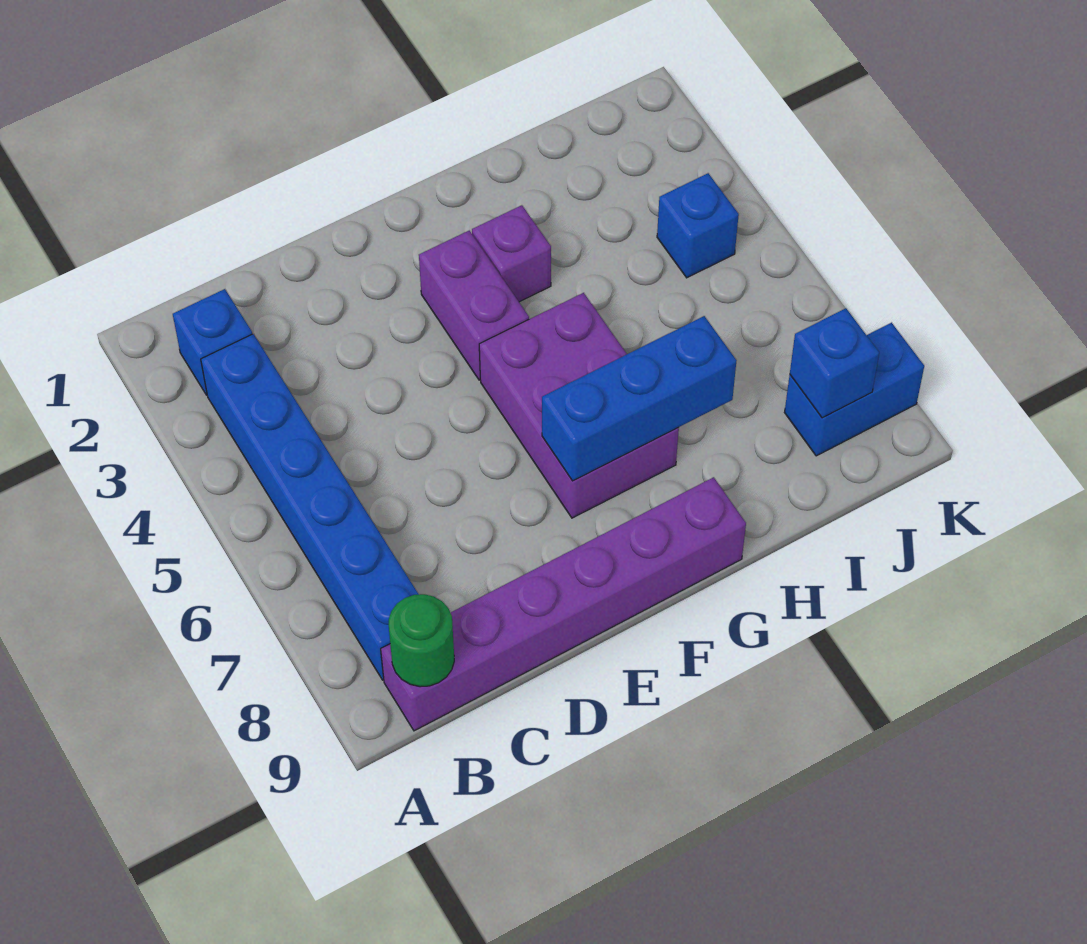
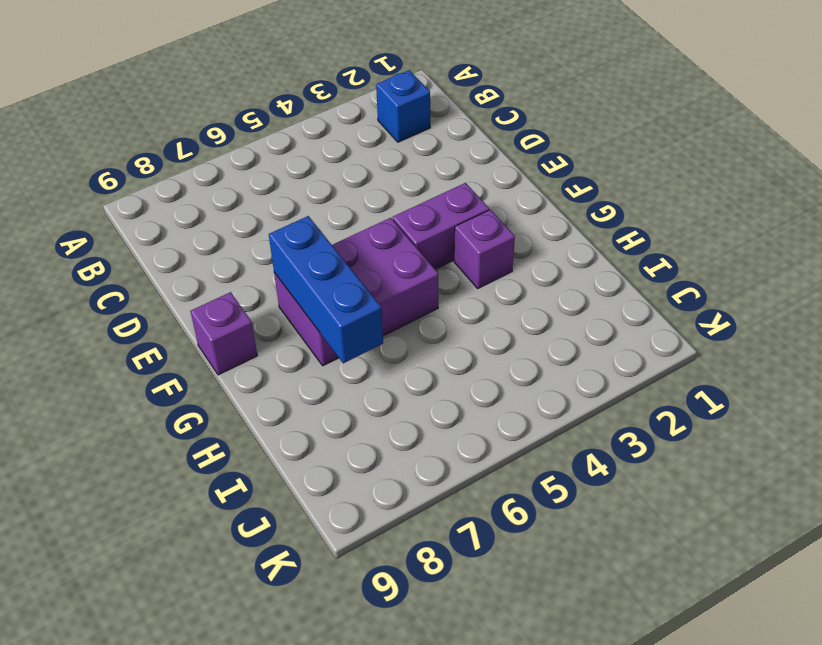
purple brick F9 level 1 -> purple brick B9:G9 level 1
none -> blue brick B3:B8 level 1
none -> blue brick J4 level 1

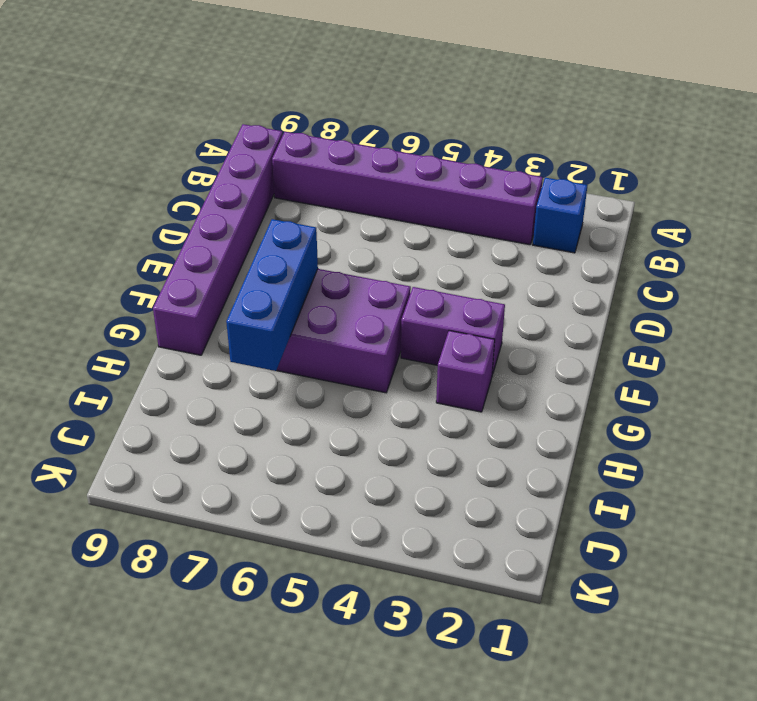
purple brick B3:B8 level 1 -> blue brick B3:B8 level 1
none -> blue brick J4 level 1
none -> blue brick J8:K8 level 1

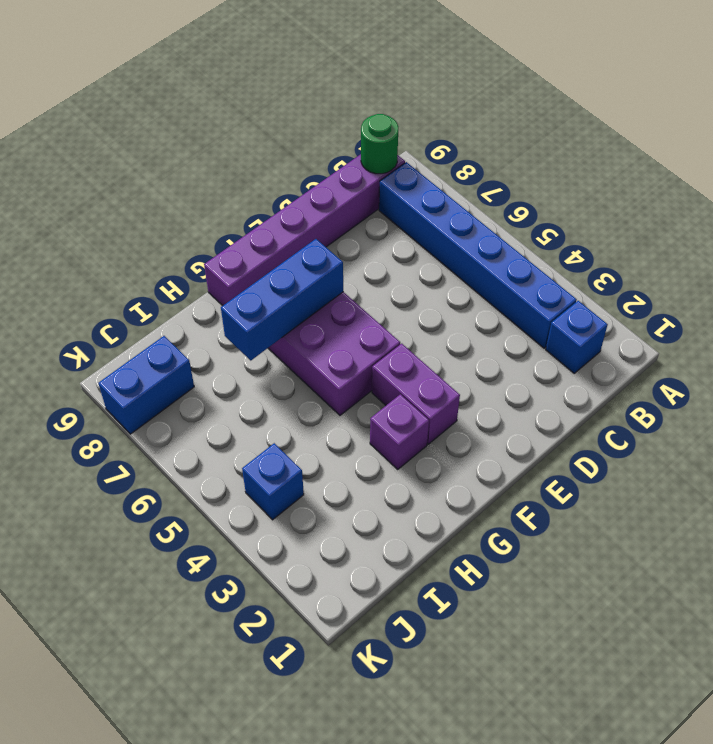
none -> blue brick J8 level 2

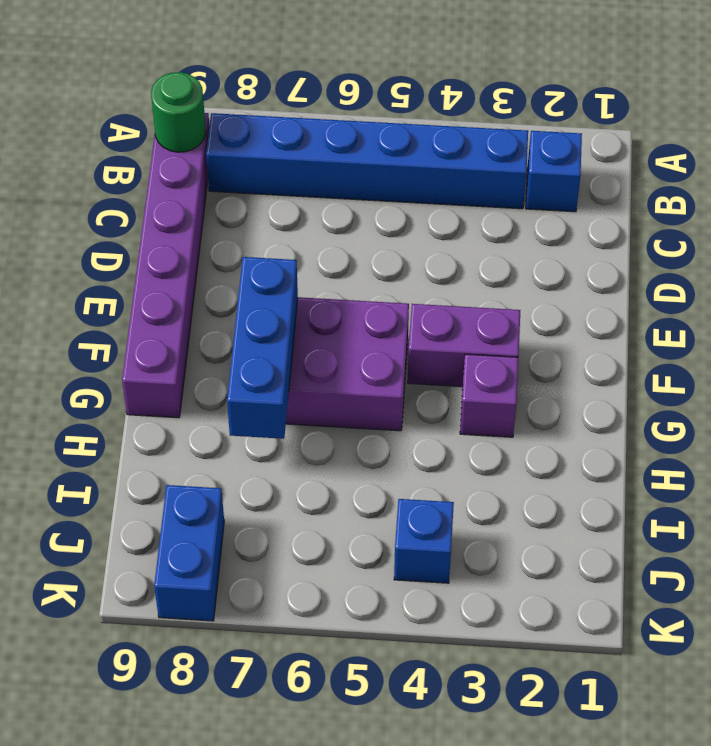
none -> blue brick J8 level 2

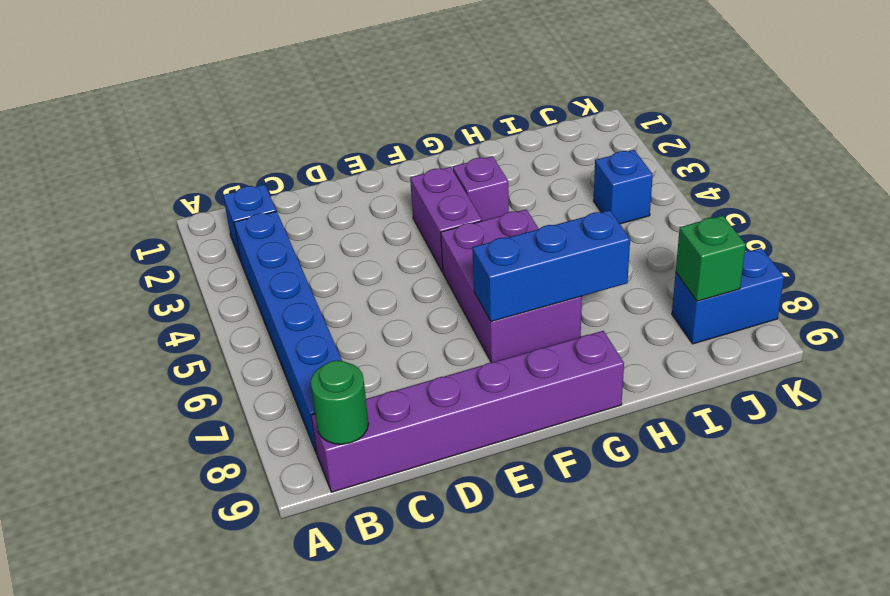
green brick J8 level 2 -> blue brick J8 level 2

